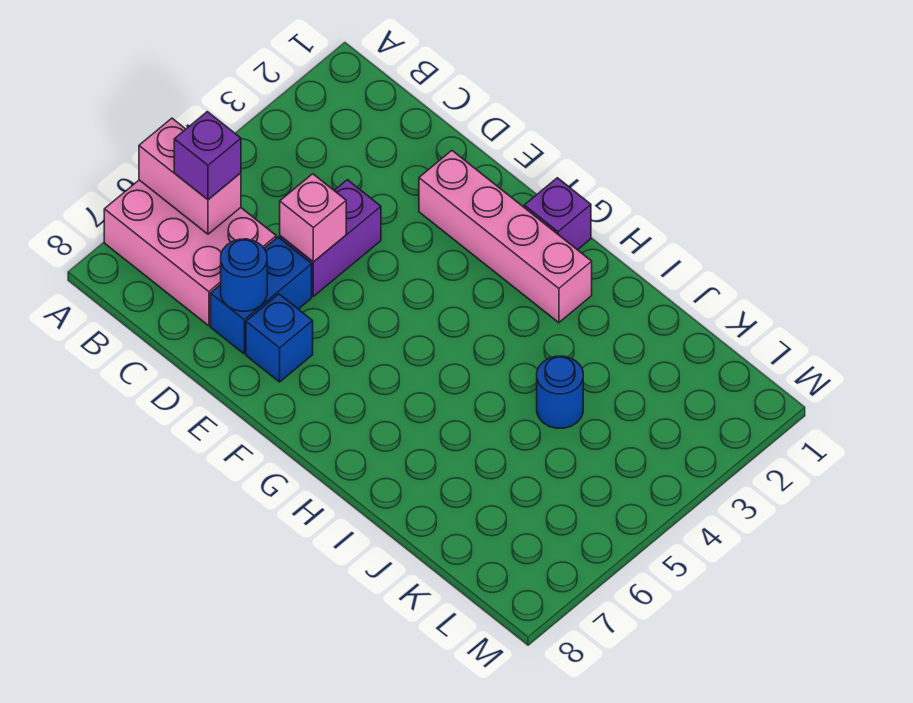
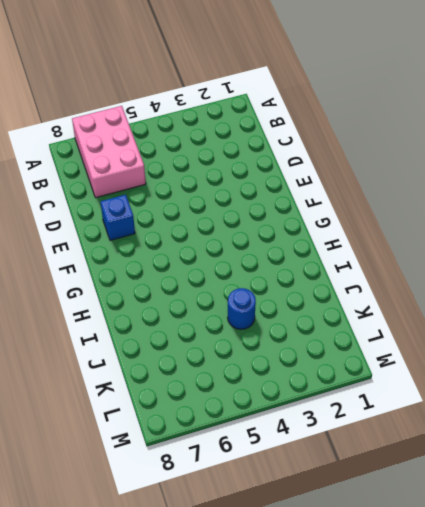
none -> purple brick D4:D5 level 1
none -> blue brick D6:D7 level 1

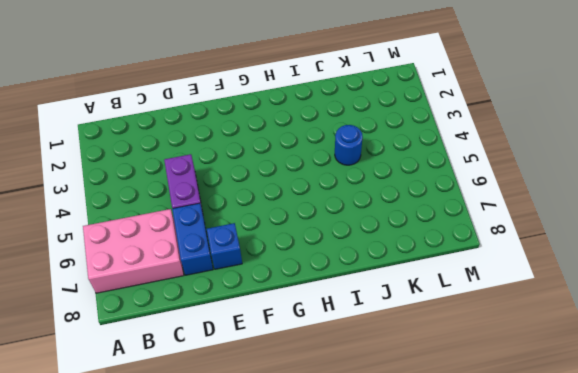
none -> pink brick E2:H2 level 1
none -> purple brick G1 level 1

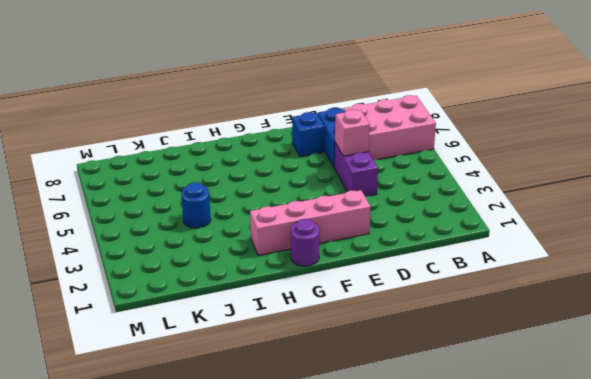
purple round brick G1 level 1 -> purple brick G1 level 1
none -> pink brick A6:B6 level 2
none -> blue round brick D7 level 2

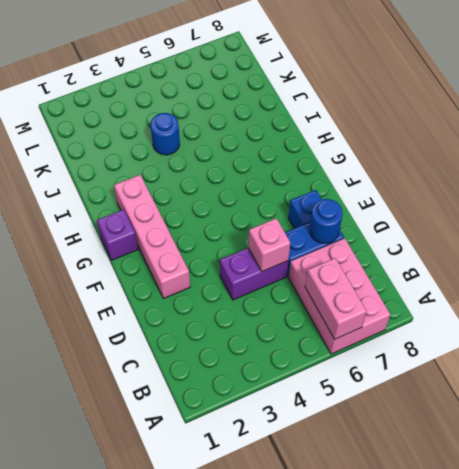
none -> purple brick B6 level 3

